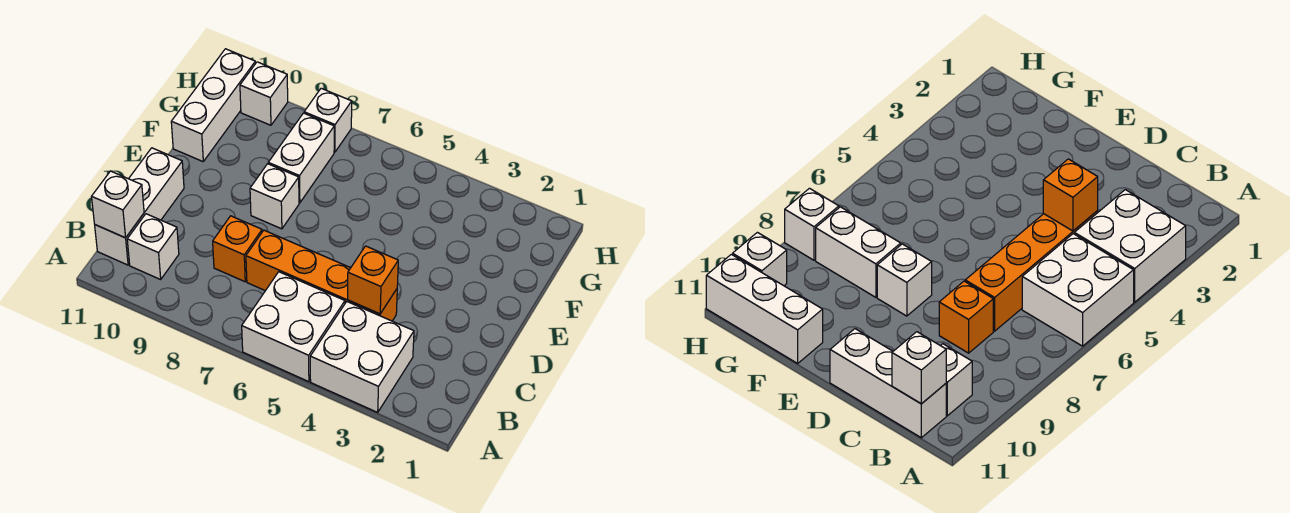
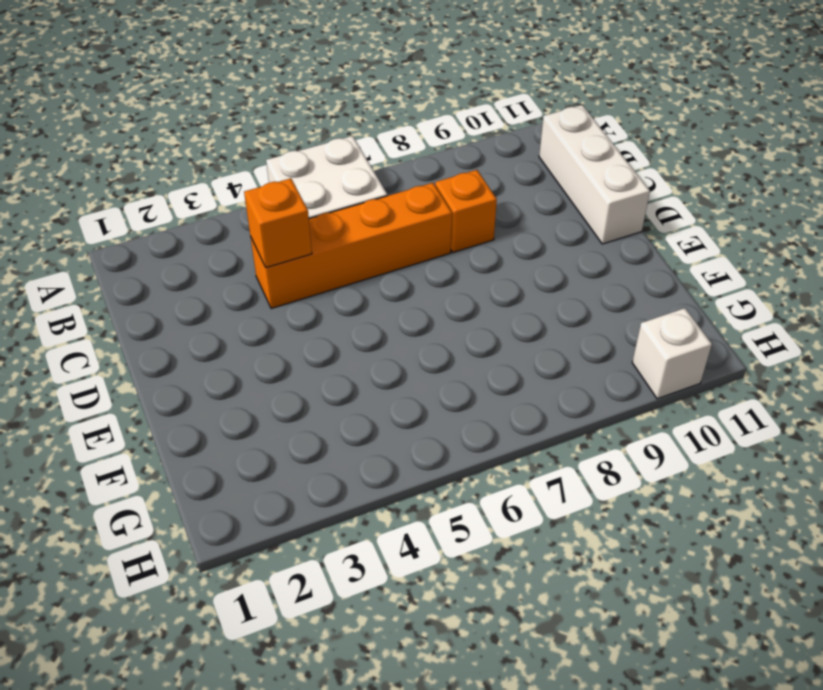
none -> white brick A3:B4 level 1
none -> white brick B10 level 1
none -> white brick E8 level 1

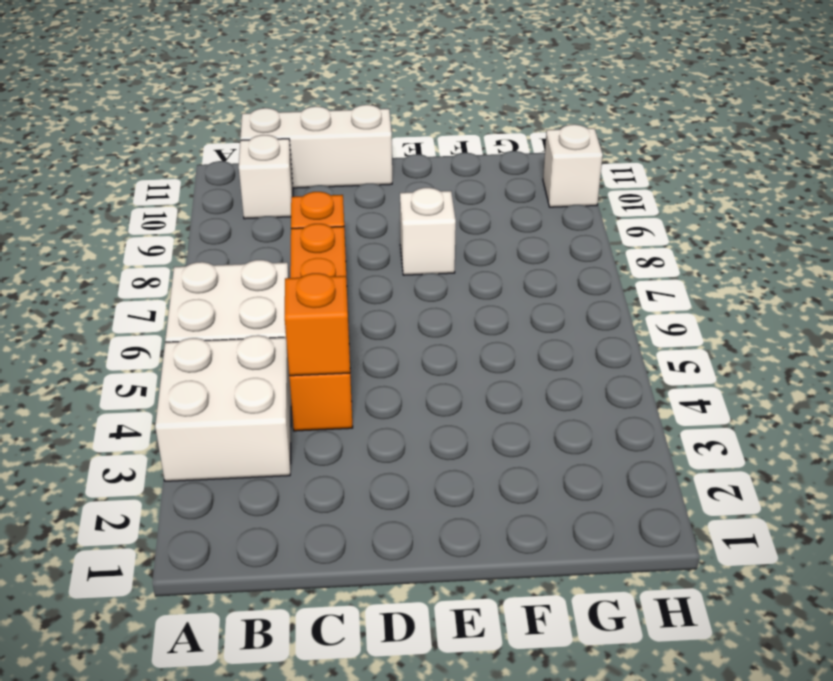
none -> white brick F8:G8 level 1
none -> white brick F11:H11 level 1
none -> white brick H8 level 1

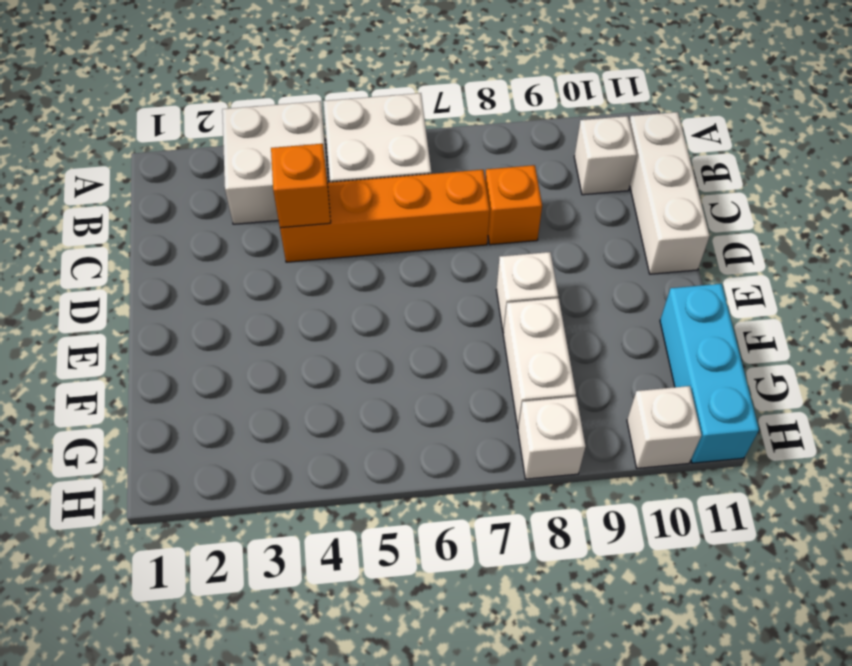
cyan brick F11:H11 level 1 -> white brick F11:H11 level 1
none -> white brick B11 level 2

